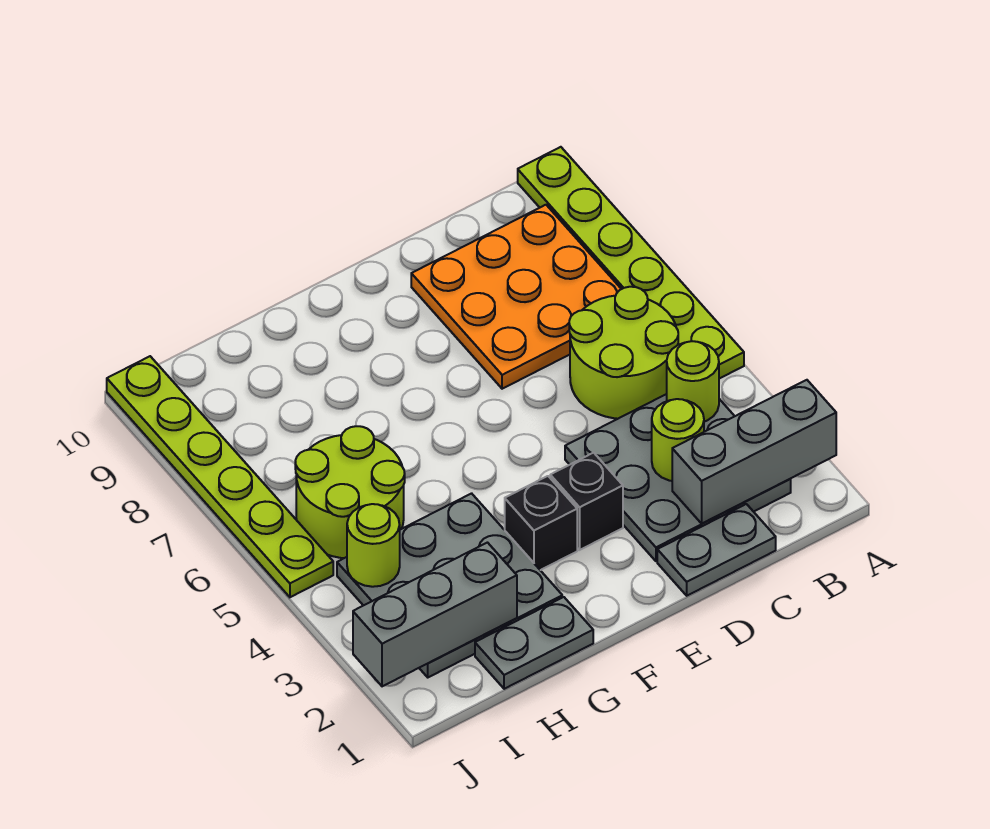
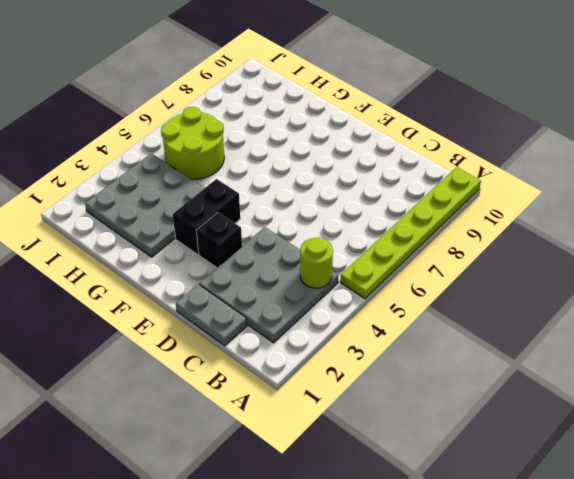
black brick F3:F4 level 1 -> black brick F3 level 1
none -> lime round brick B5:C6 level 1
none -> orange plate B7:D9 level 1
none -> grey plate G1:H1 level 1

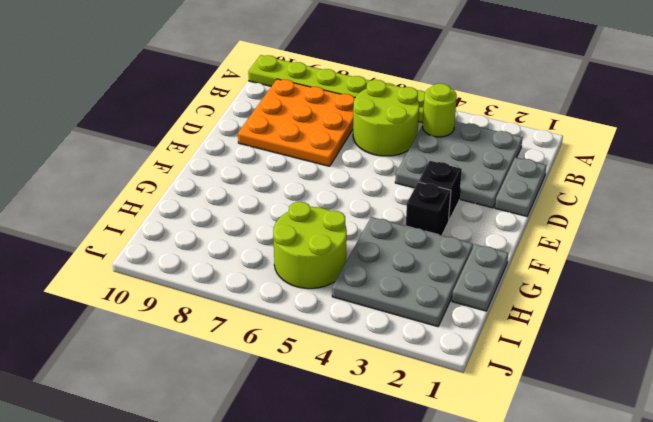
none -> lime plate J5:J10 level 1
none -> grey brick A2:C2 level 2
none -> lime round brick C3 level 2

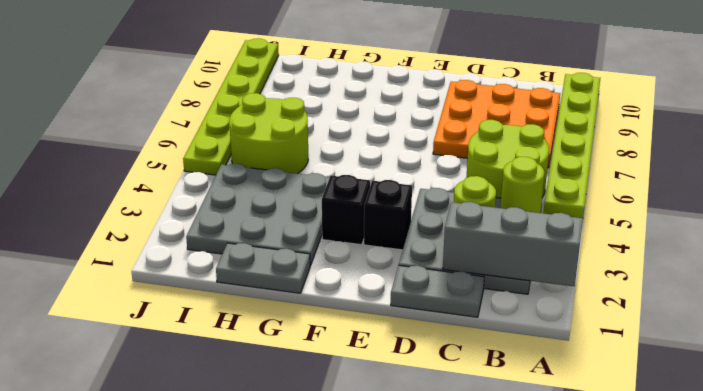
none -> grey brick H2:J2 level 2
none -> lime round brick I4 level 2

